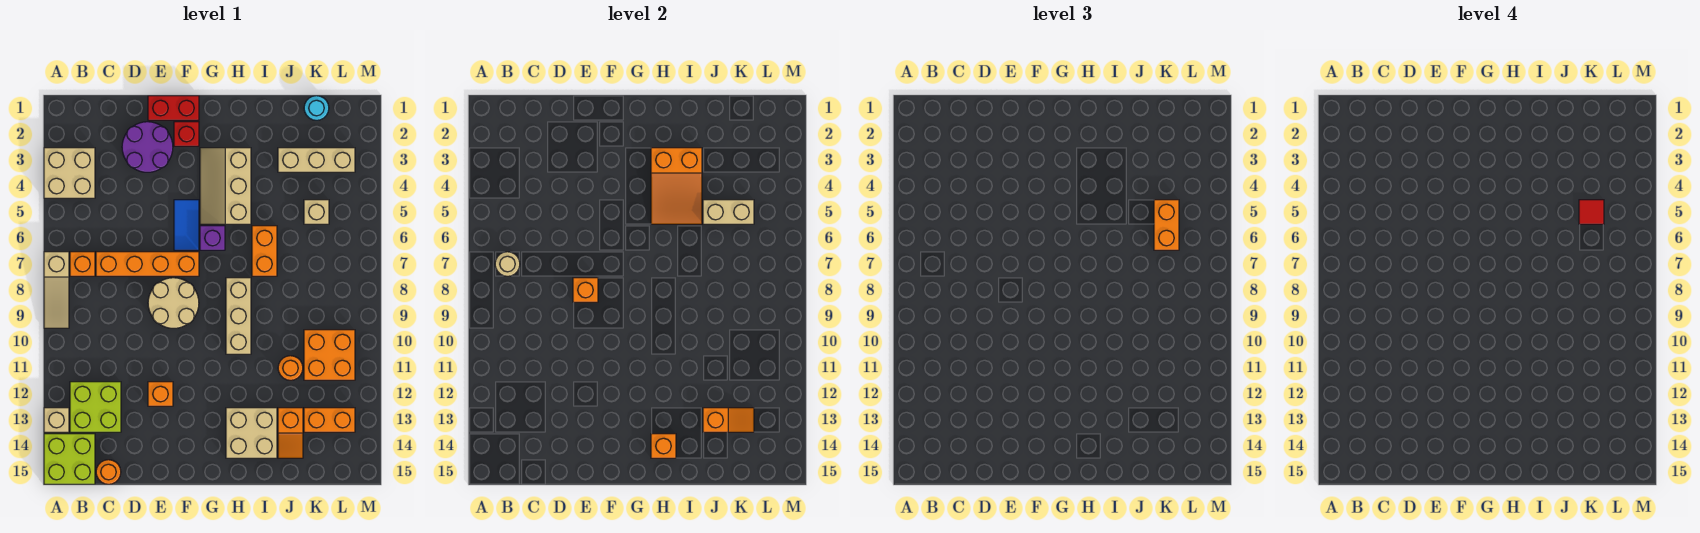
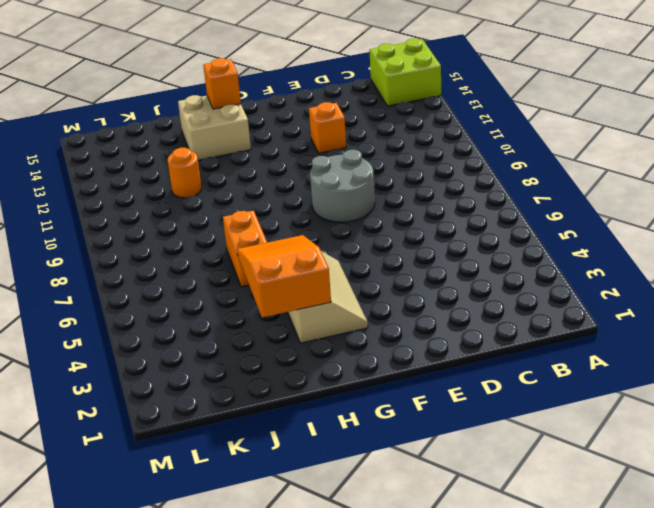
grey round brick E8:F9 level 1 -> tan round brick E8:F9 level 1
none -> tan brick A3:B4 level 1
none -> tan slope A7:A9 level 1 top 7
none -> tan brick A13 level 1
none -> orange brick B7 level 1

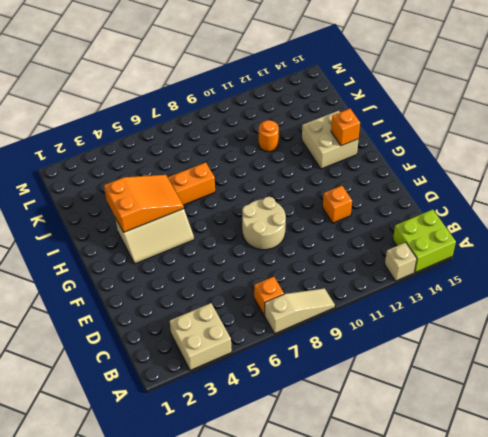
none -> lime brick B12:C13 level 1
none -> orange brick C7:F7 level 1
none -> orange round brick C15 level 1
none -> purple round brick D2:E3 level 1

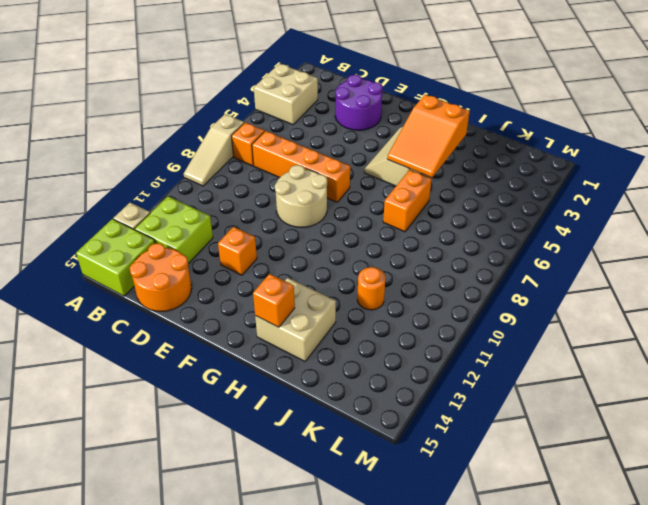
orange round brick C14:D15 level 1 -> orange round brick C15 level 1
none -> red brick E1:F1 level 1
none -> red brick F2 level 1
none -> blue tile F5:F6 level 1
none -> purple brick G6 level 1

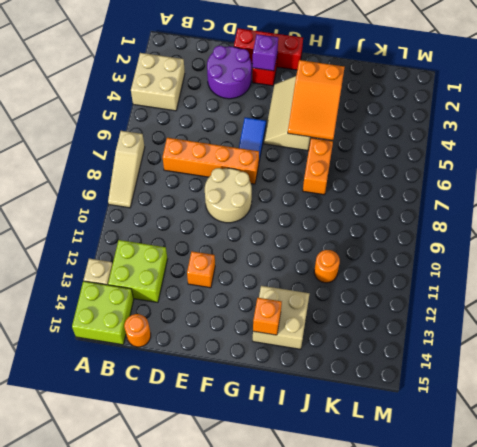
red brick E1:G1 level 1 -> red brick E1:F1 level 1
purple brick F2 level 2 -> purple brick G6 level 1
none -> orange brick B7 level 1
none -> tan brick H8:H10 level 1
none -> tan brick J3:L3 level 1
none -> orange slope J13:J14 level 1 top 13

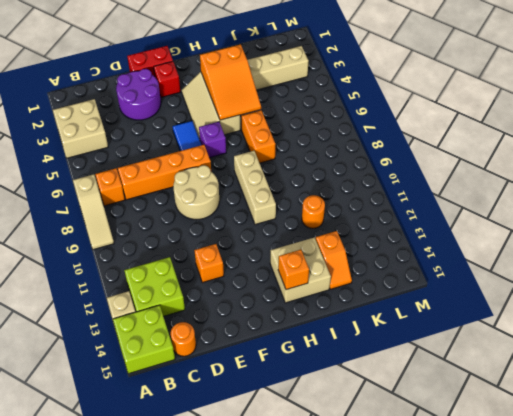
none -> cyan round brick K1 level 1
none -> tan brick K5 level 1
none -> orange brick K10:L11 level 1
none -> orange brick K13:L13 level 1

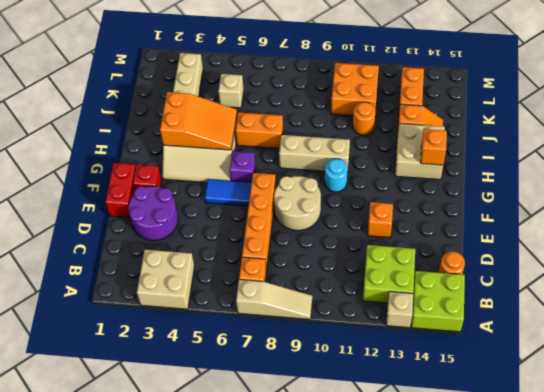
cyan round brick G10 level 1 -> cyan round brick K1 level 1
none -> tan round brick B7 level 2
none -> orange brick E8 level 2
none -> tan brick J5:K5 level 2
none -> orange slope J13:K13 level 2 top J

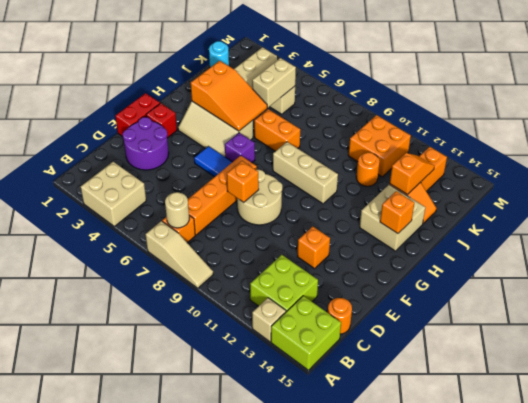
none -> orange brick K5:K6 level 3
none -> red tile K5 level 4

